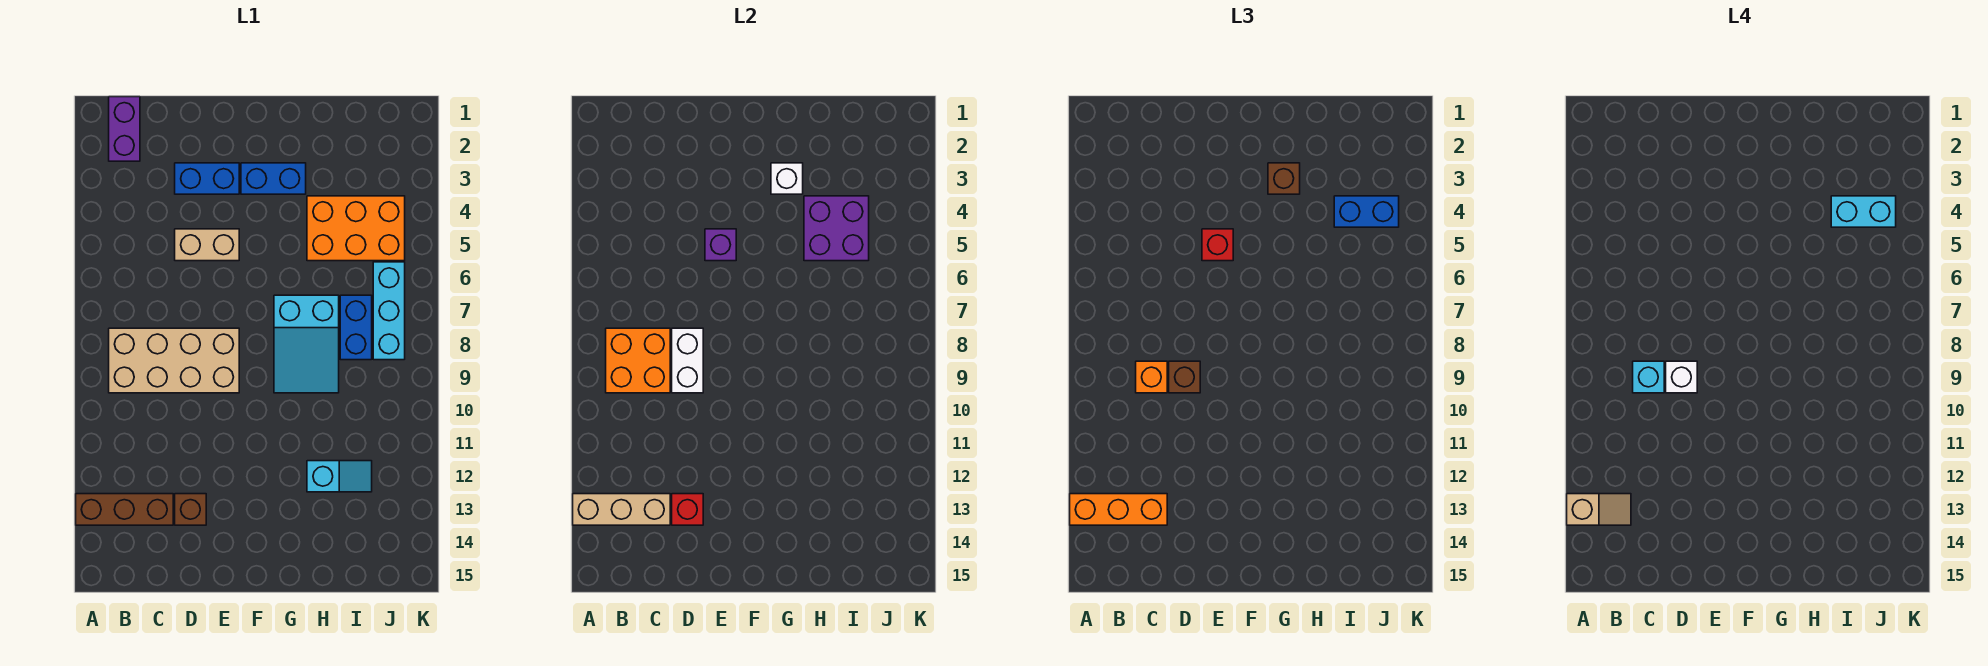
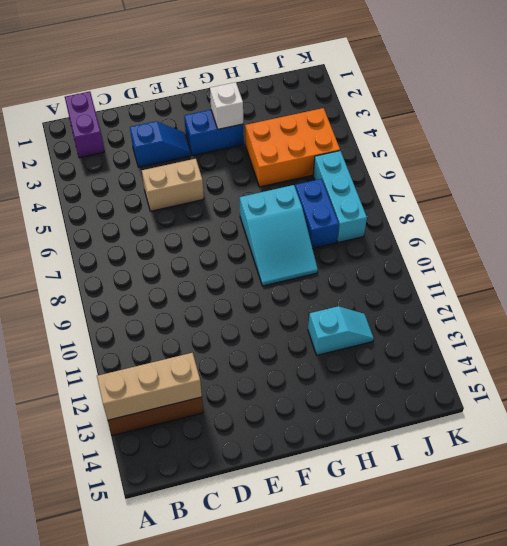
blue slope D3:E3 level 1 top D -> blue brick D3:E3 level 1
none -> tan brick B8:E9 level 1
none -> brown brick D13 level 1
none -> orange brick B8:C9 level 2

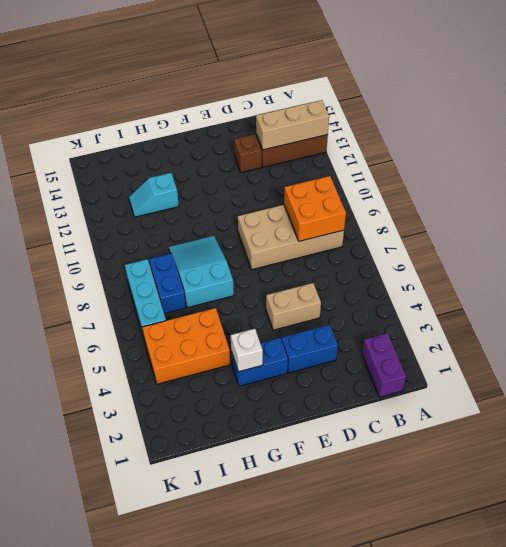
none -> white brick D8:D9 level 2
none -> red brick D13 level 2
none -> purple brick E5 level 2

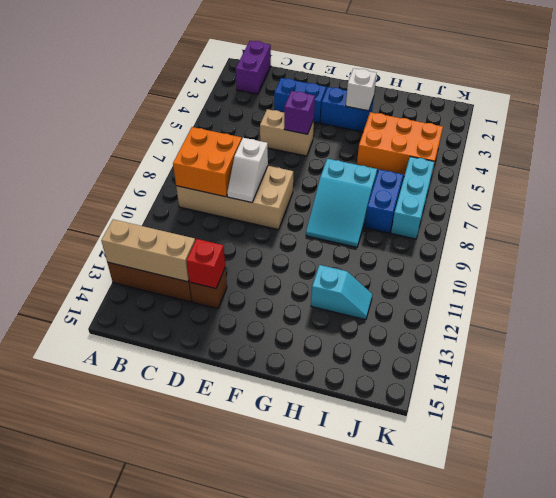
white slope D8:D9 level 2 top 8 -> white brick D8:D9 level 2
none -> purple brick H4:I5 level 2
none -> orange brick A13:C13 level 3
none -> orange brick C9 level 3

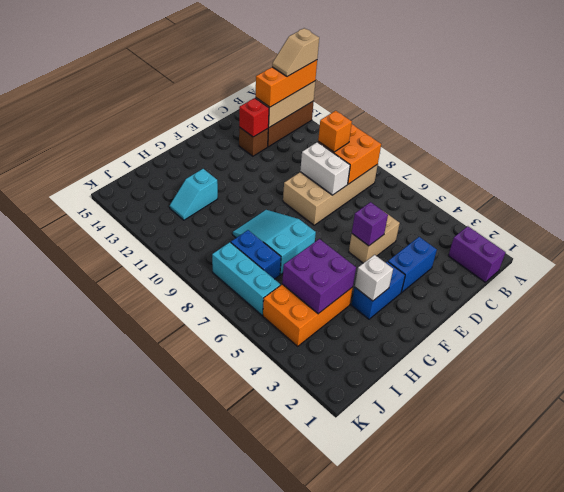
none -> brown brick D9 level 3
none -> red brick E5 level 3
none -> brown brick G3 level 3

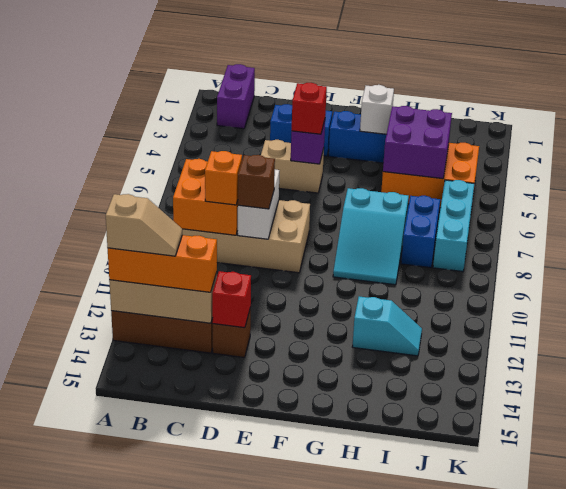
none -> brown brick G3 level 3
none -> blue brick I4:J4 level 3
none -> cyan brick C9 level 4

